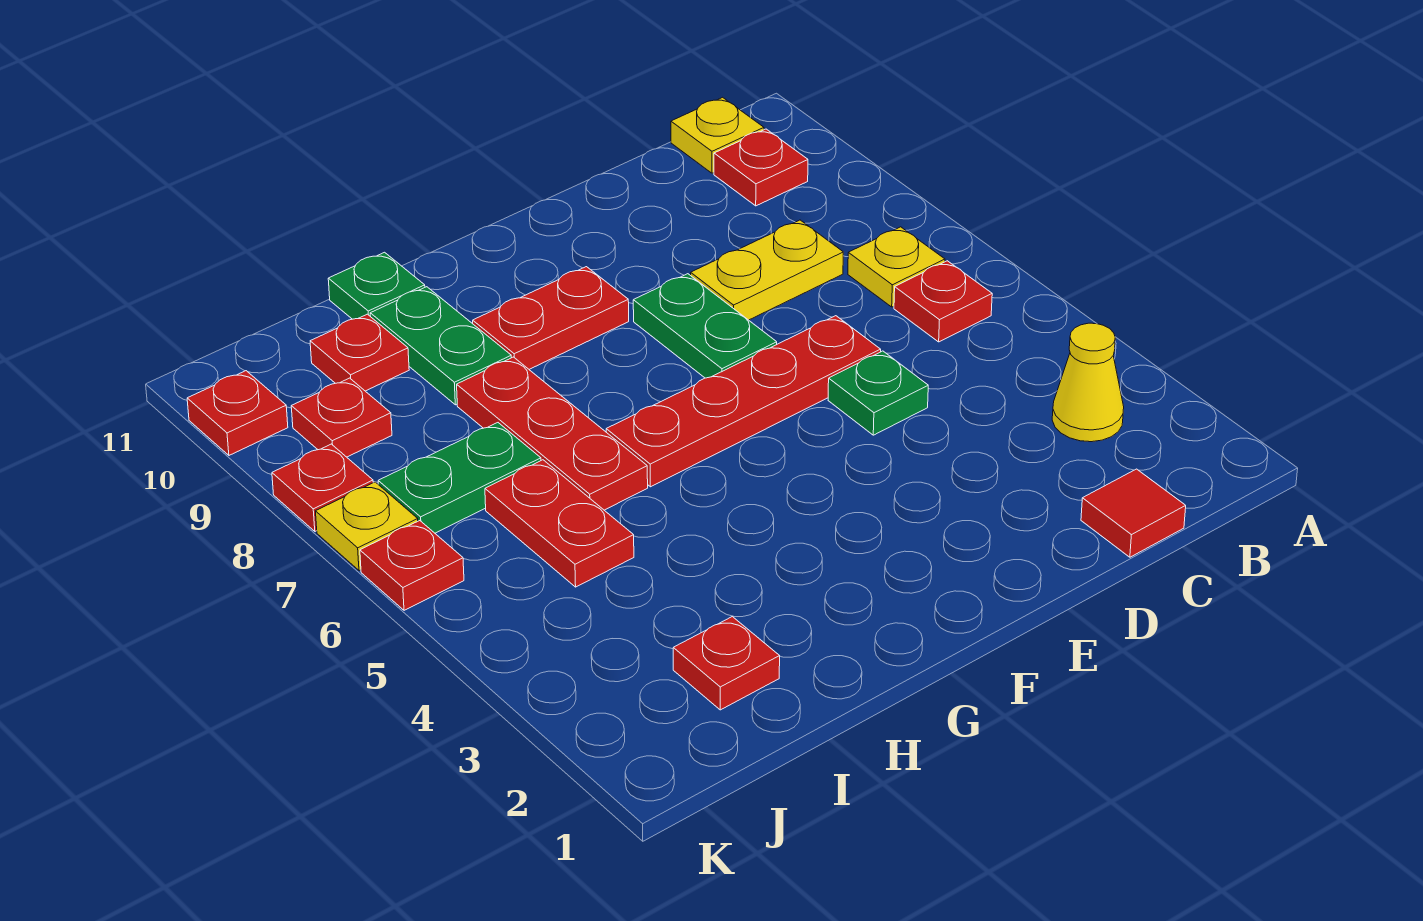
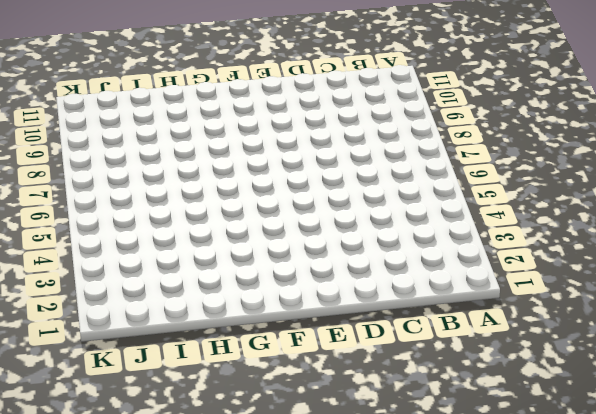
none -> yellow cone B3 level 1
none -> red plate B6 level 1
none -> yellow plate B7 level 1

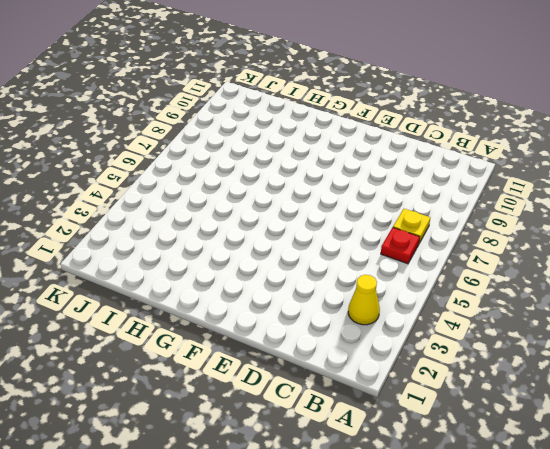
none -> red plate B10 level 1
none -> yellow plate B11 level 1
none -> red tile C1 level 1

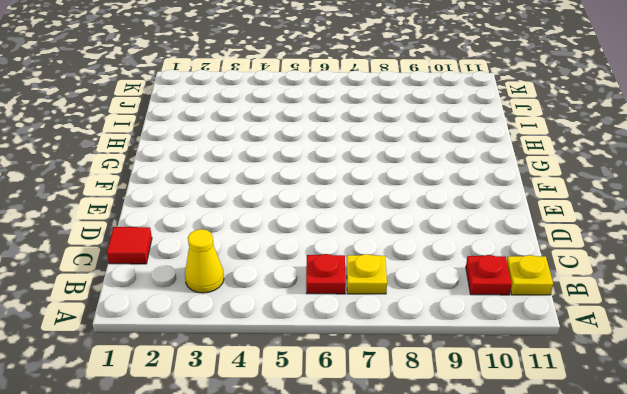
none -> yellow plate C8:D8 level 1
none -> green plate D5 level 1
none -> red plate D6:G6 level 1

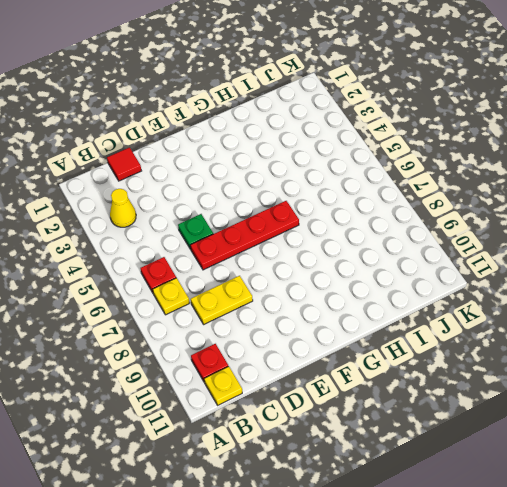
none -> green plate E7:E8 level 1
none -> red plate F9:G9 level 1
none -> red plate H6:H8 level 1

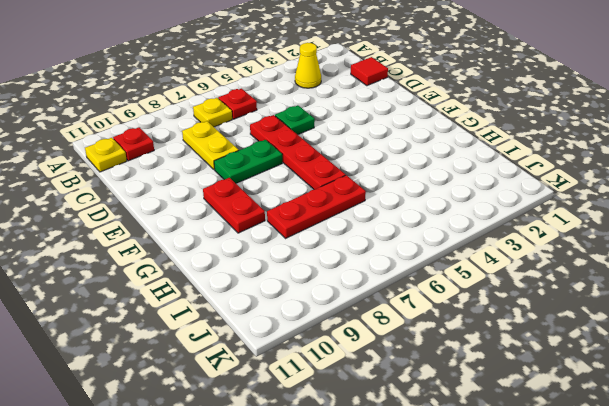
none -> green plate H9:H10 level 1
none -> green plate H11 level 1
none -> red plate I2 level 1

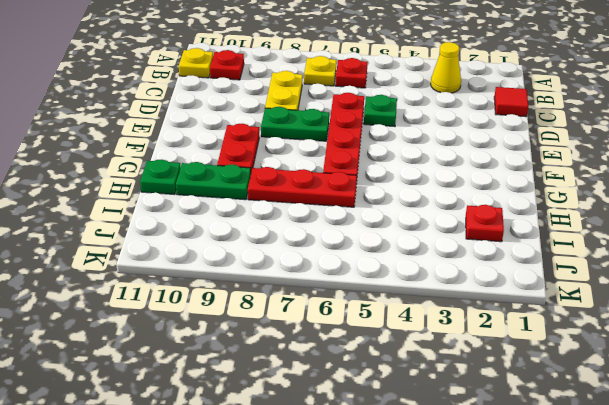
none -> red plate I5:I6 level 1
none -> green plate I7:J7 level 1
none -> red plate I10 level 1

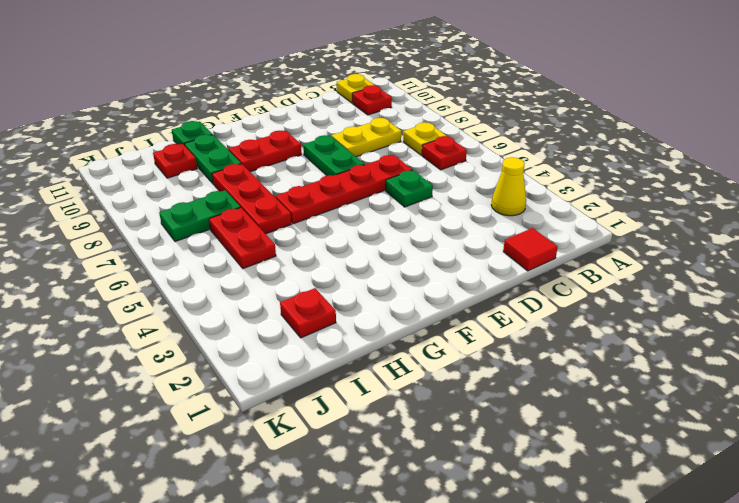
none -> red plate J9 level 1
none -> red plate K6 level 1
none -> yellow plate K7 level 1

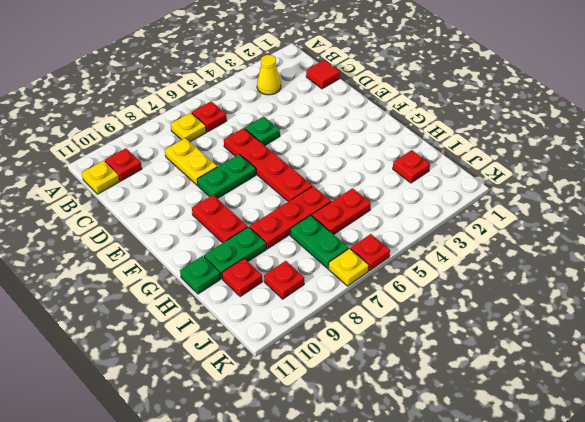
none -> red plate K8 level 1
none -> red plate K10 level 1

